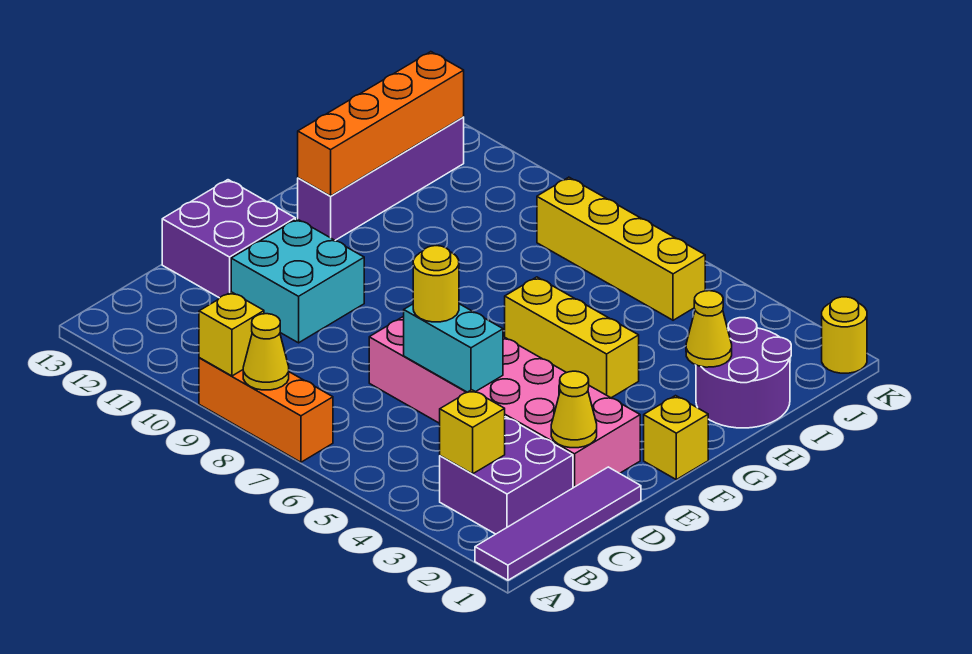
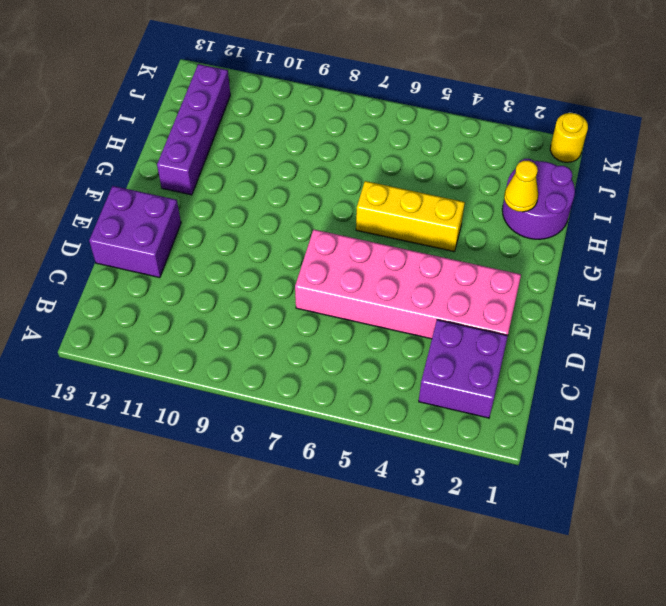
none -> purple tile A1:D1 level 1
none -> orange brick A7:A9 level 1
none -> cyan brick D10:E11 level 1

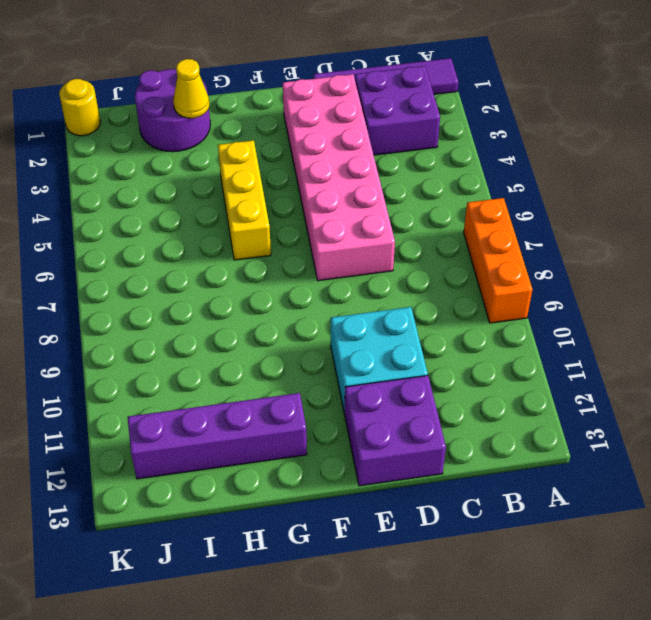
none -> yellow brick F1 level 1
none -> yellow brick J5:J8 level 1
none -> yellow cone A8 level 2

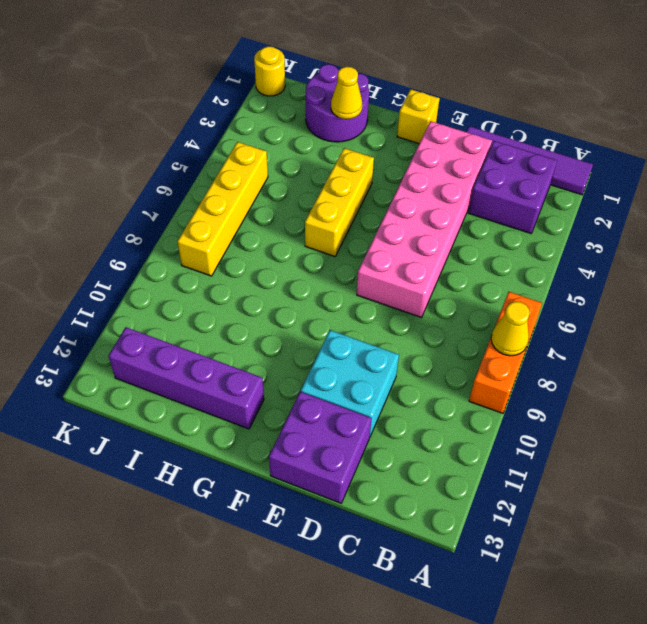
none -> yellow brick A9 level 2
none -> yellow brick B3 level 2
none -> yellow cone D2 level 2

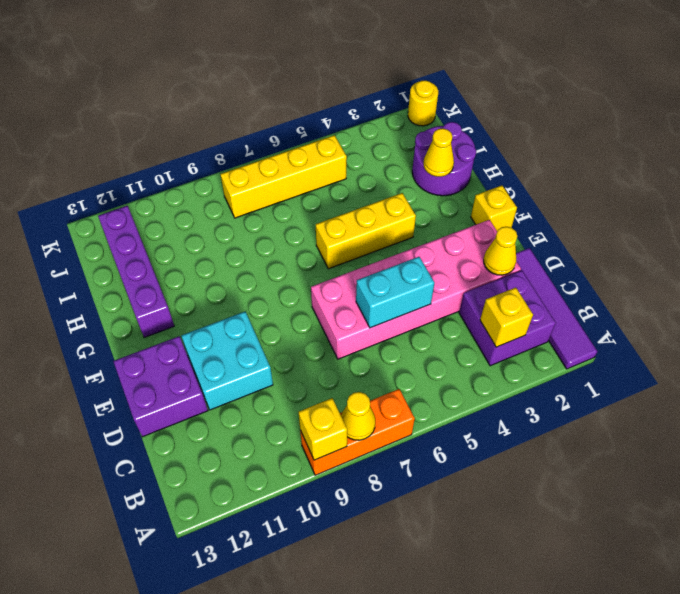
none -> orange brick G12:J12 level 2
none -> yellow round brick D6 level 3

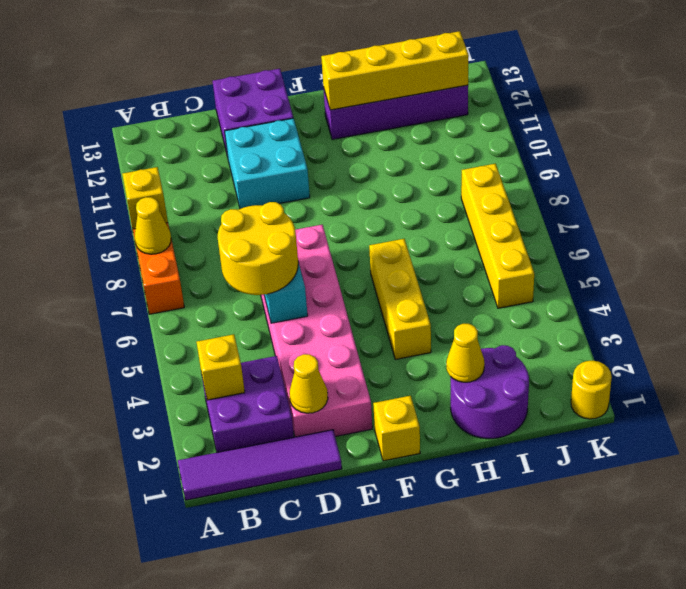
yellow round brick C5:D6 level 3 -> yellow round brick D6 level 3
yellow brick G12:J12 level 2 -> orange brick G12:J12 level 2

